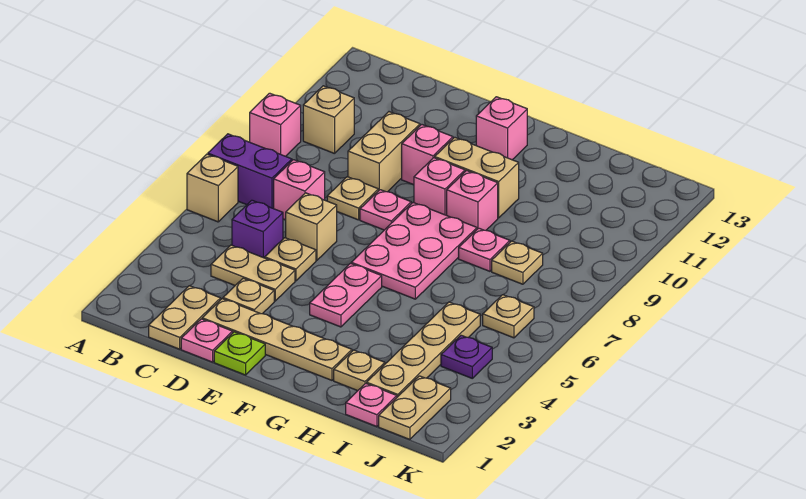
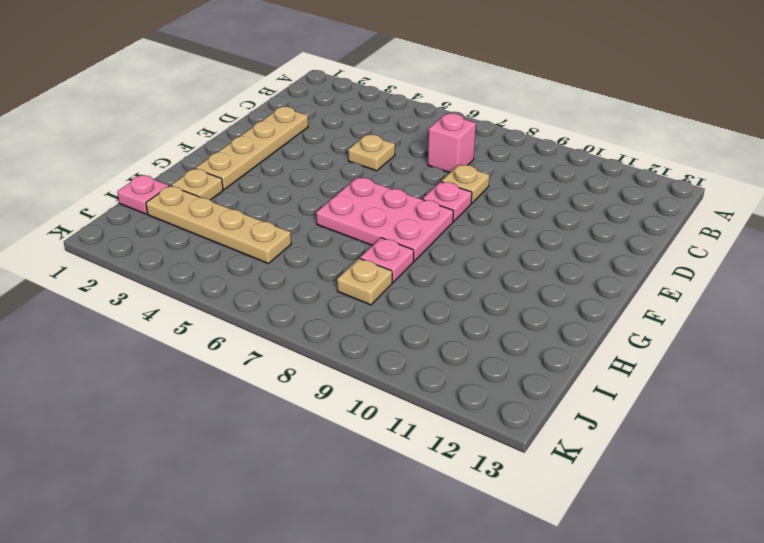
none -> tan brick A6 level 1
none -> purple brick A7:B7 level 1
none -> pink brick A9 level 1
none -> tan brick B10 level 1

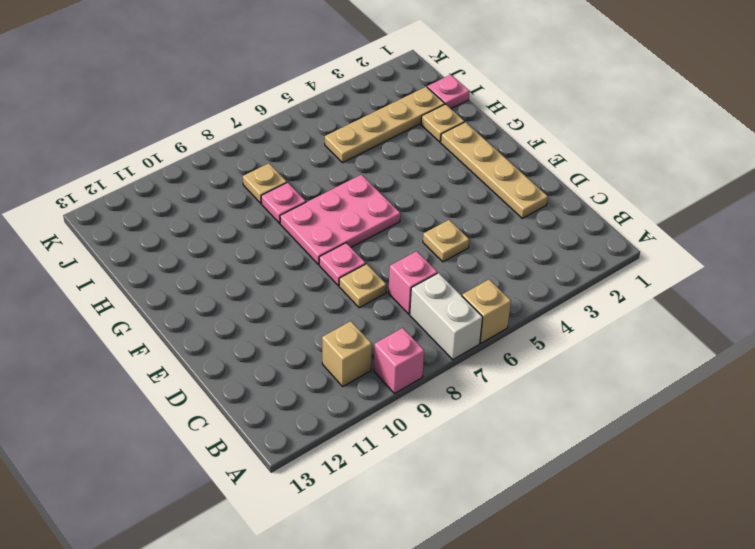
white brick A7:B7 level 1 -> purple brick A7:B7 level 1
none -> tan plate C1:C2 level 1
none -> tan plate C4:D4 level 1
none -> purple brick C5 level 1
none -> pink plate D1 level 1

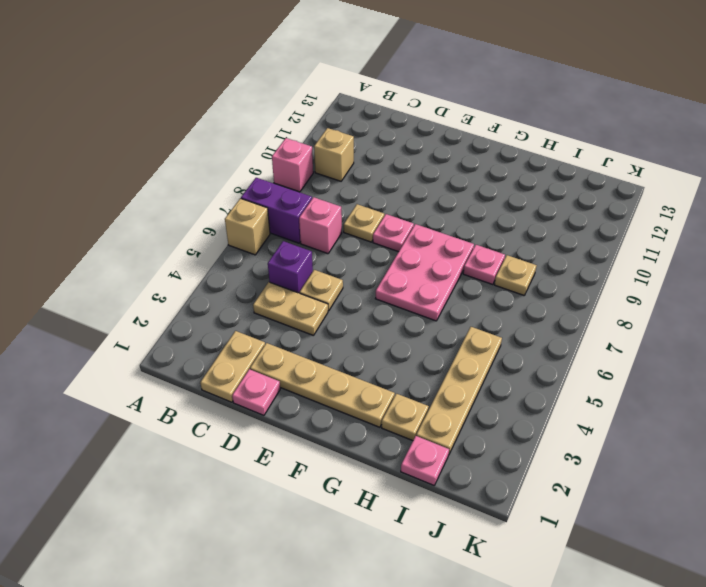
none -> tan plate D3 level 1
none -> tan brick D6 level 1
none -> tan brick D9:D10 level 1
none -> lime plate E1 level 1

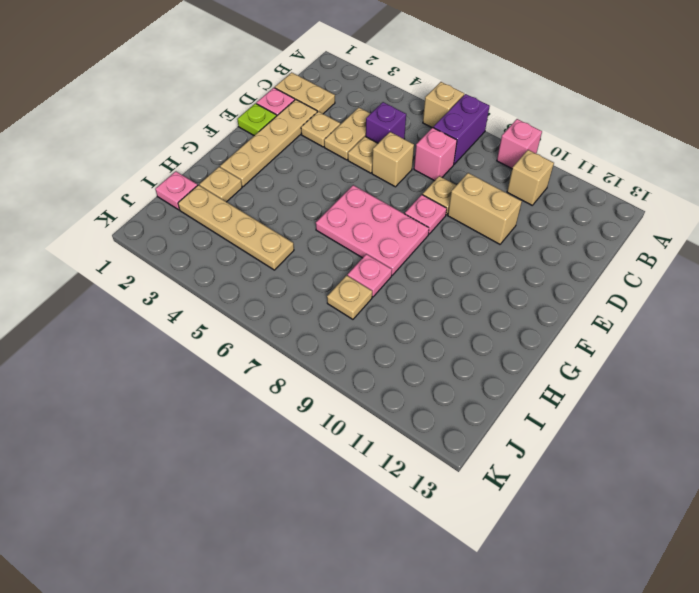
none -> pink brick E10 level 1
none -> pink plate F4:F5 level 1
none -> pink brick F9 level 1
none -> tan brick F10:G10 level 1

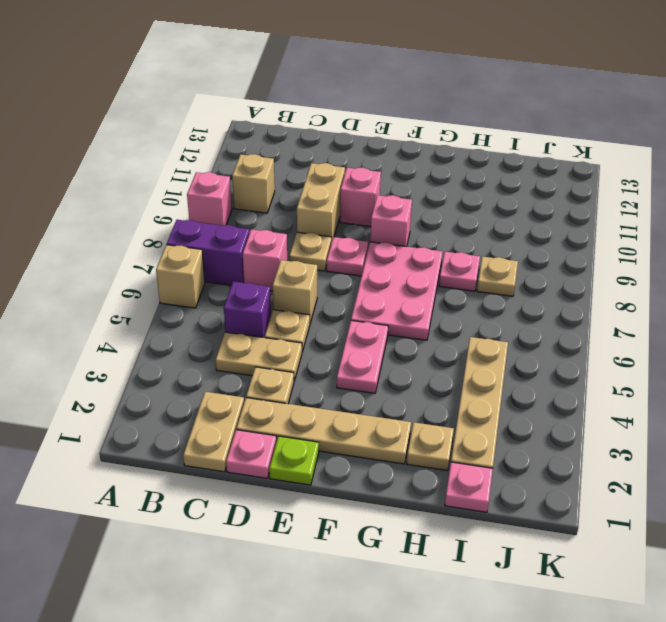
none -> tan brick F10:G10 level 1
none -> pink brick F12 level 1
none -> pink brick G9 level 1
none -> tan plate J1:J2 level 1

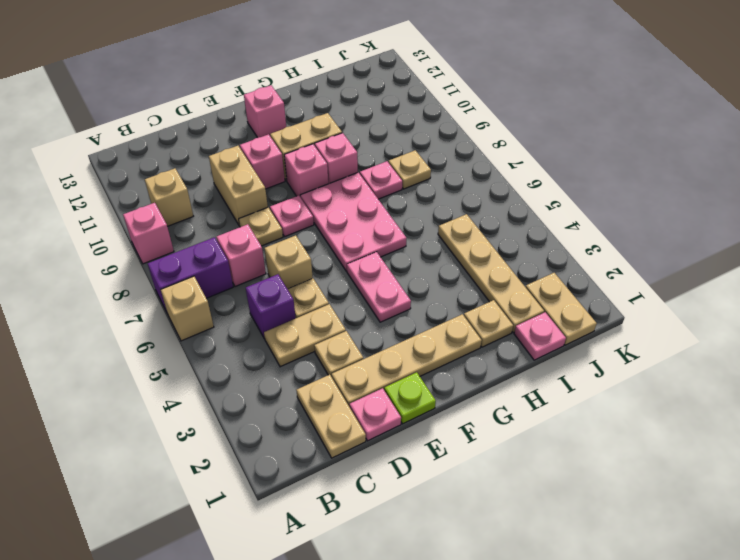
none -> purple plate J4 level 1
none -> tan plate J6 level 1

